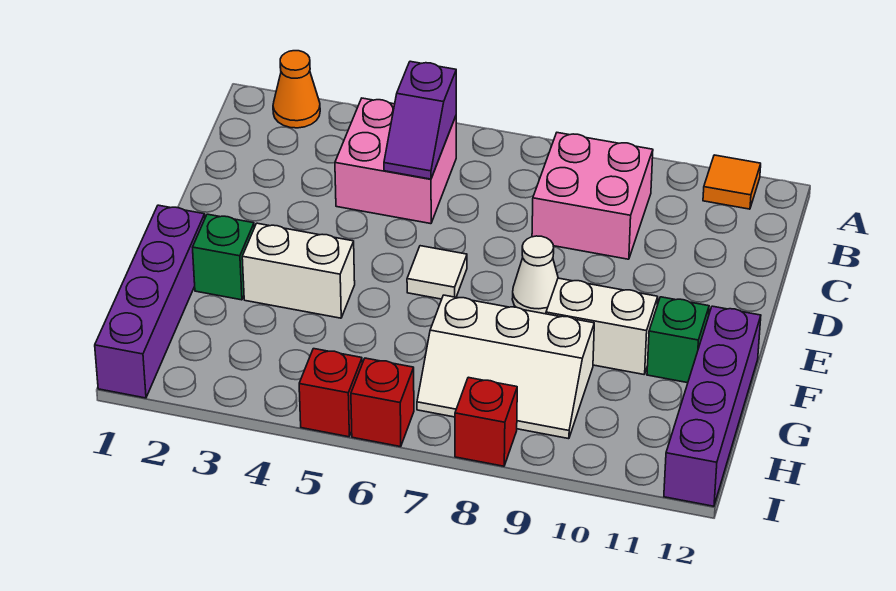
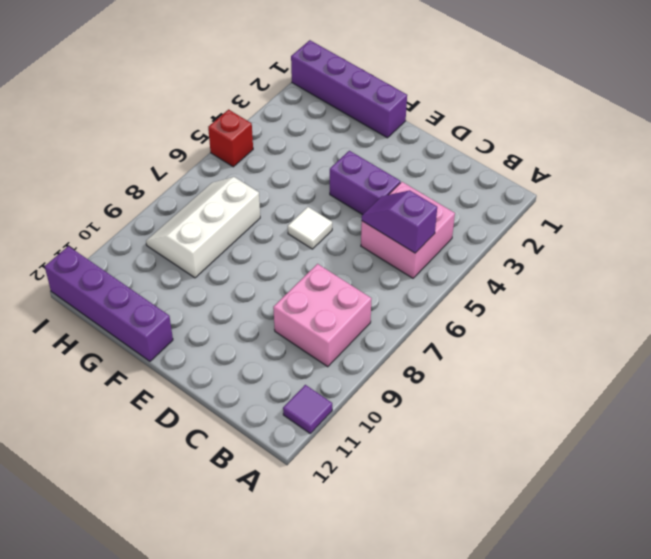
purple tile A11 level 1 -> orange tile A11 level 1
purple brick D4:E4 level 1 -> none
none -> orange cone A2 level 1
none -> white cone E8 level 1
none -> green brick F2 level 1

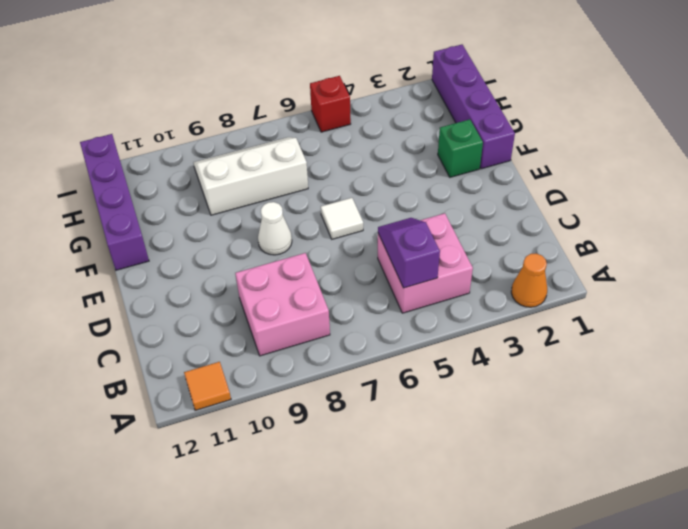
none -> white brick F3:F4 level 1
none -> white brick F9:F10 level 1
none -> green brick F11 level 1

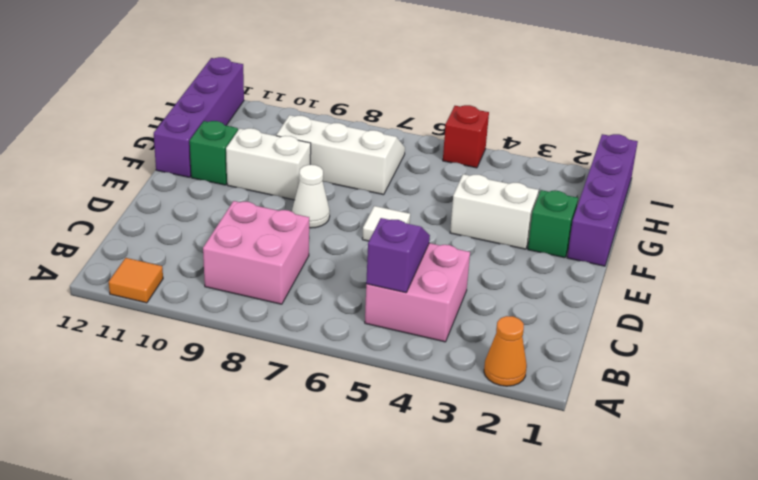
none -> red brick I6 level 1
none -> red brick I8 level 1

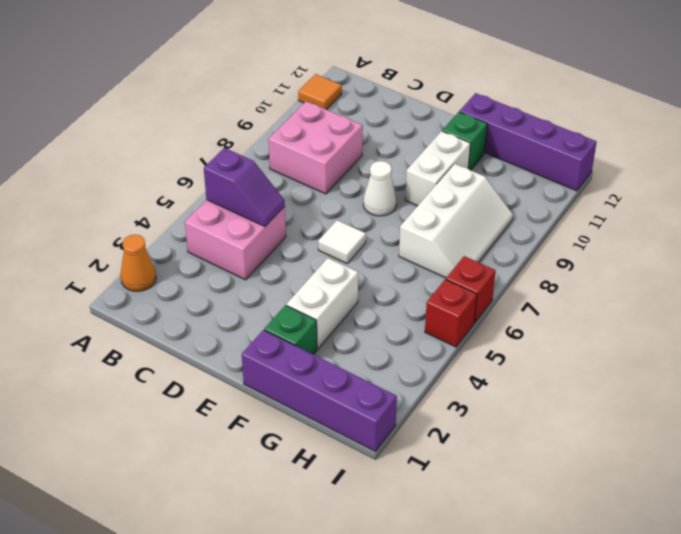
none -> red brick I8 level 1

